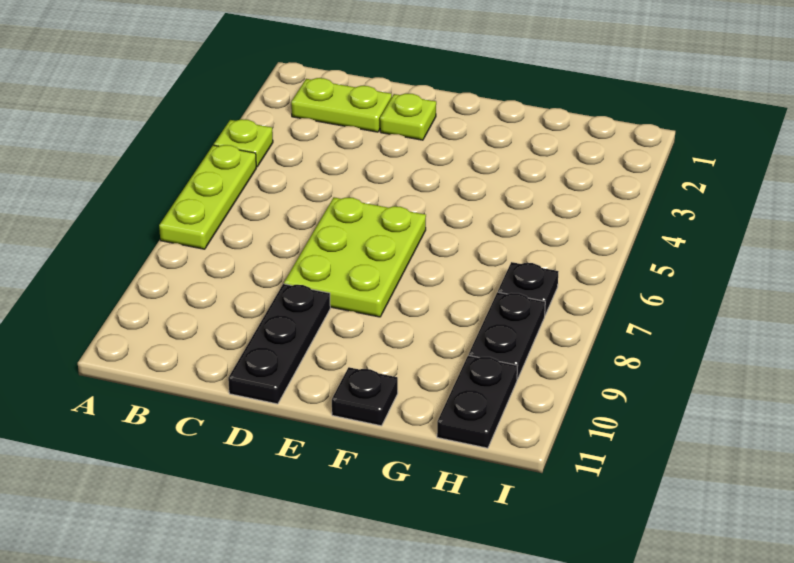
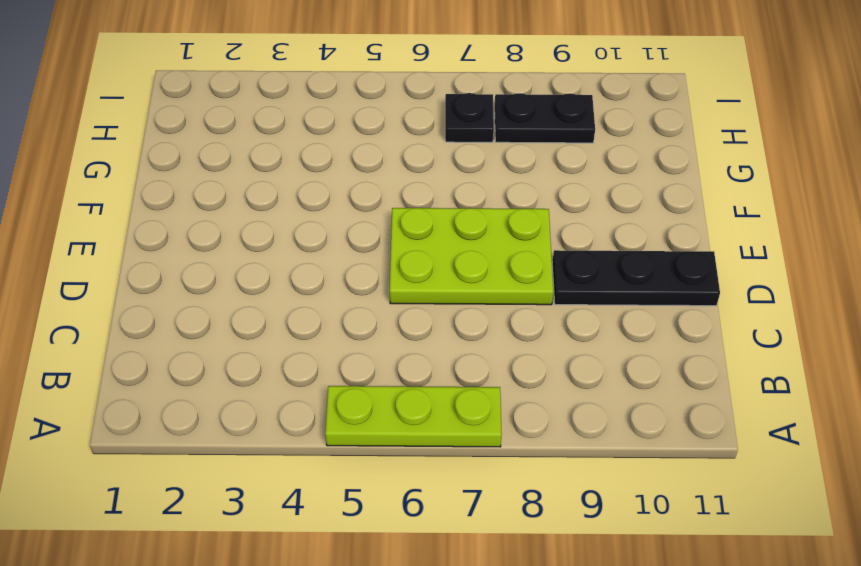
none -> lime plate A4 level 1
none -> lime plate B2:C2 level 1

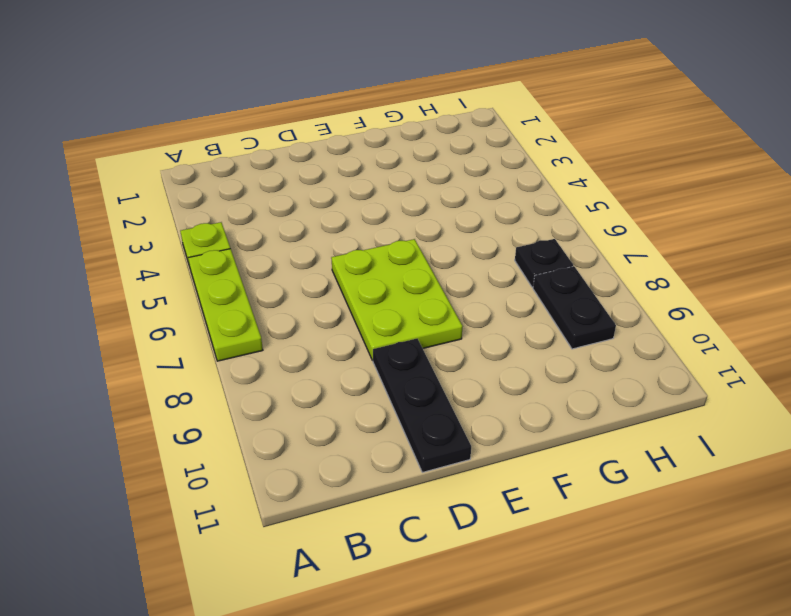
none -> lime plate B2:C2 level 1
none -> lime plate D2 level 1

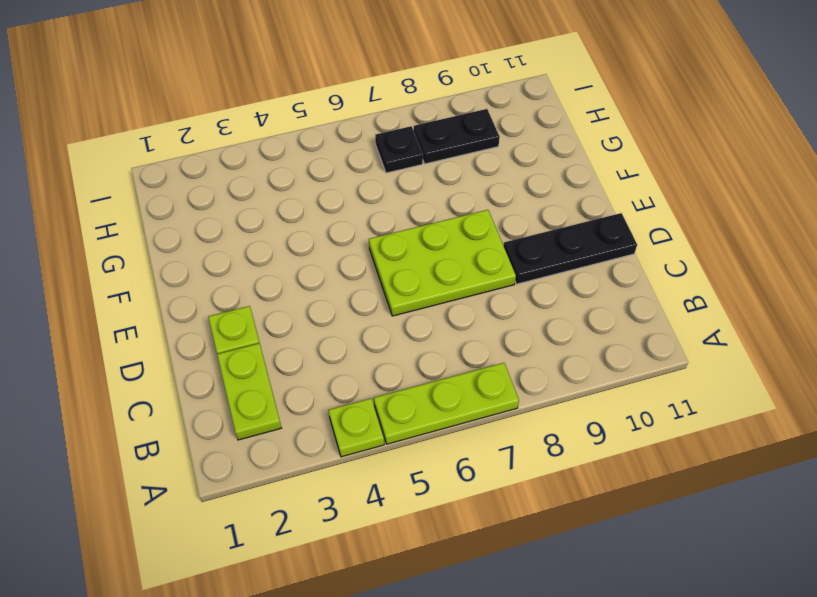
none -> black plate F11 level 1
none -> black plate H10:H11 level 1

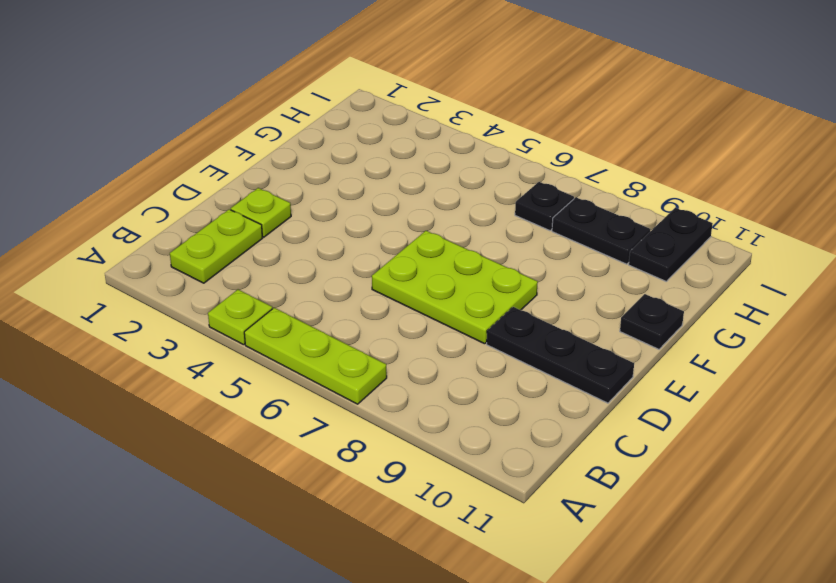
black plate H10:I10 level 1 -> black plate H10:H11 level 1

